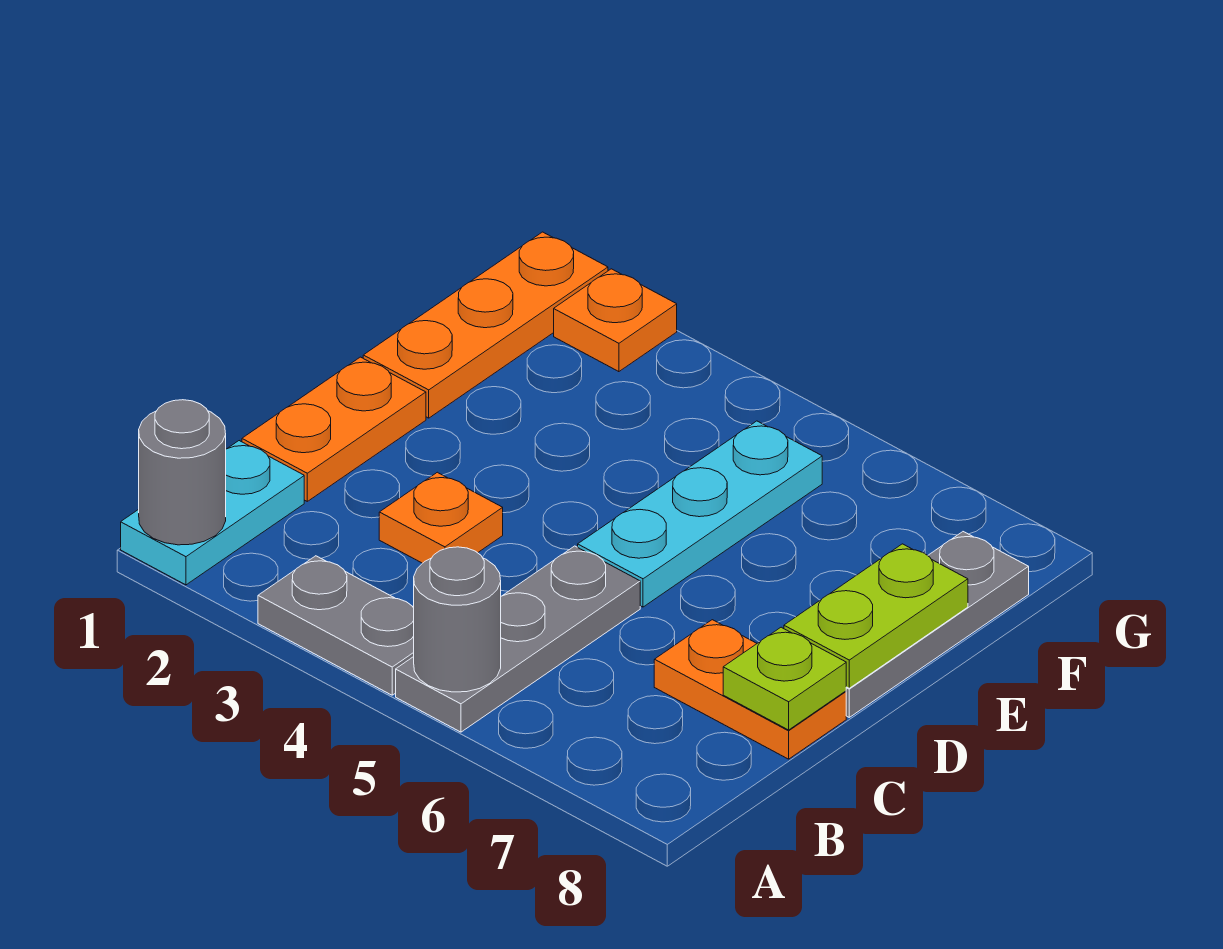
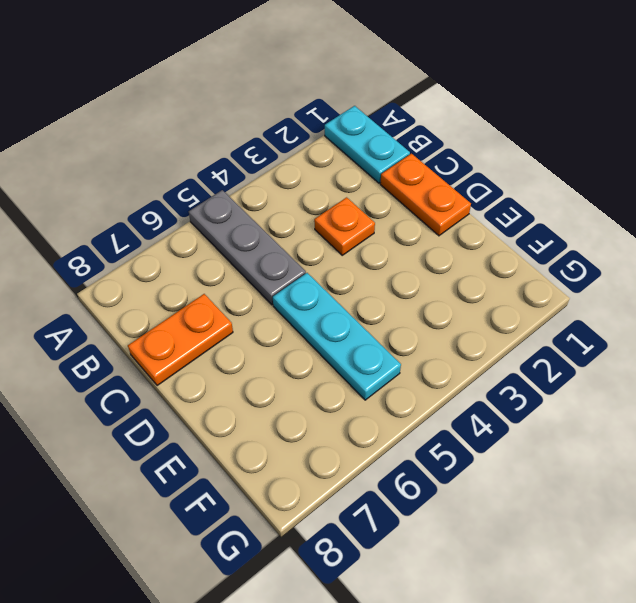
none -> grey plate A3:A4 level 1
none -> grey plate D8:F8 level 1
none -> orange plate E1:G1 level 1

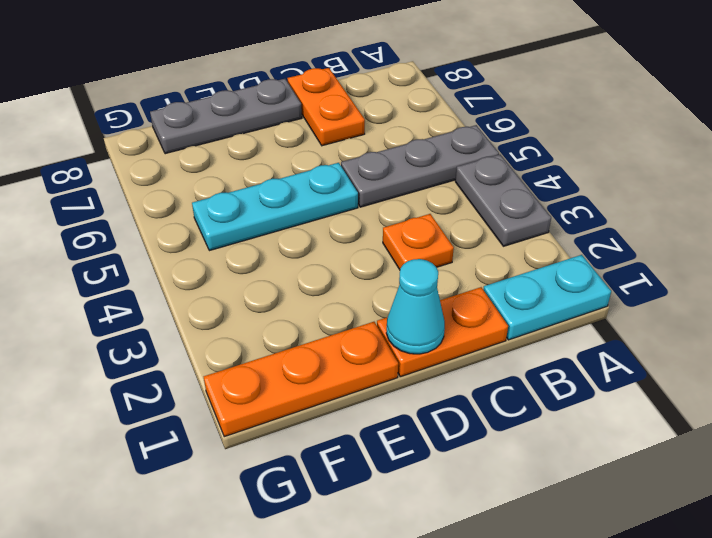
cyan cone D1 level 2 -> none
none -> orange plate G2 level 1
none -> grey round brick A1 level 2
none -> grey round brick A5 level 2

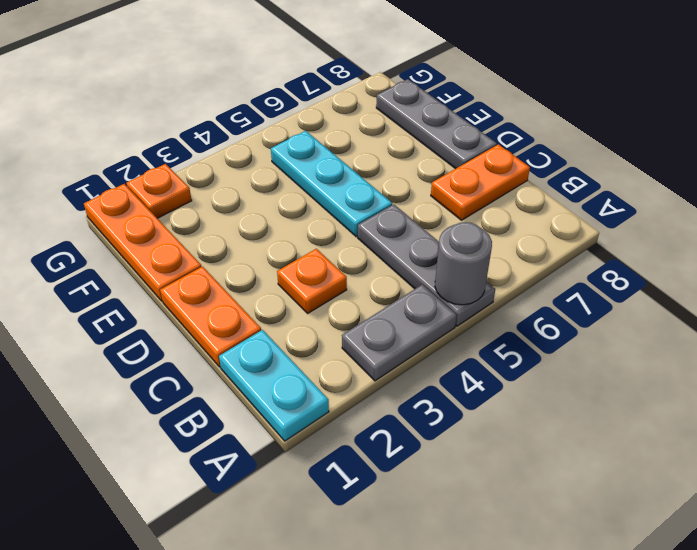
none -> grey round brick A1 level 2
none -> lime plate C8 level 2
none -> lime plate D8:E8 level 2

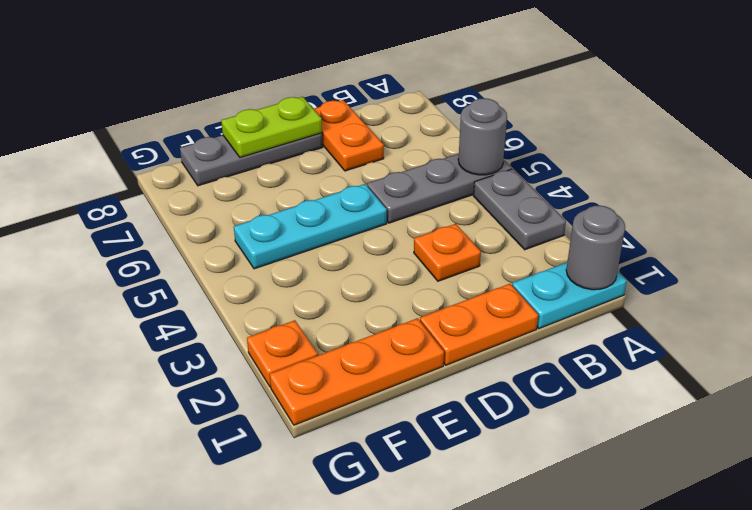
none -> lime plate C8 level 2

